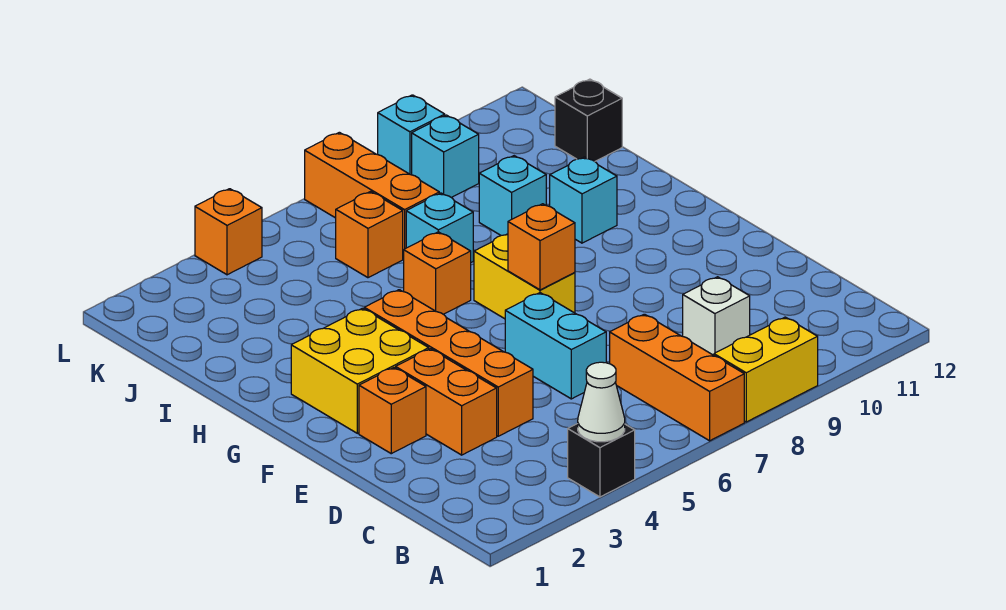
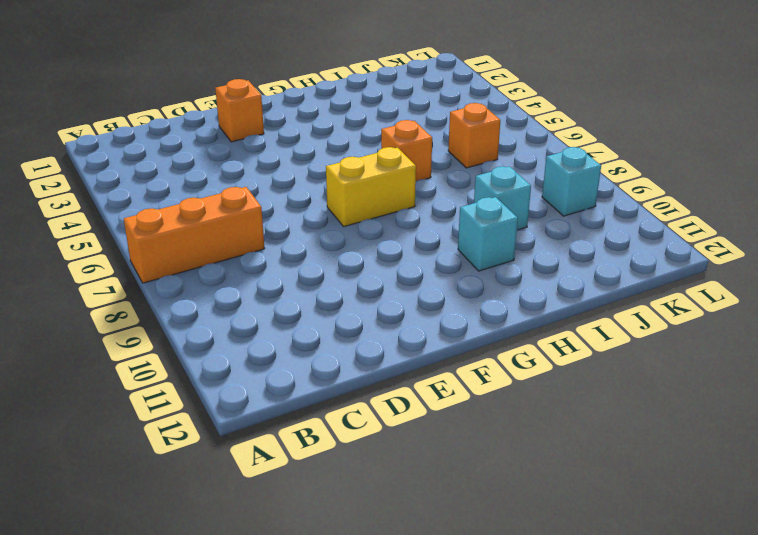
none -> black brick A4 level 1
none -> yellow brick A8:A9 level 1
none -> white brick C9 level 1

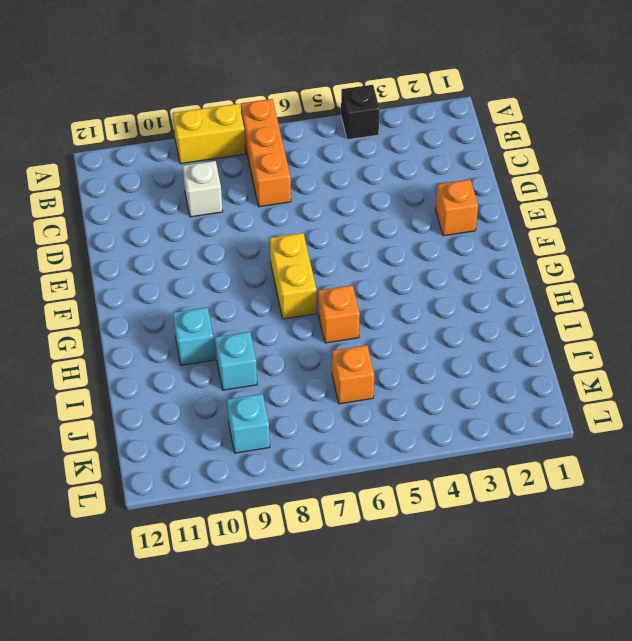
none -> orange brick D3:E3 level 1
none -> orange brick D4:G4 level 1
none -> cyan brick D6:E6 level 1

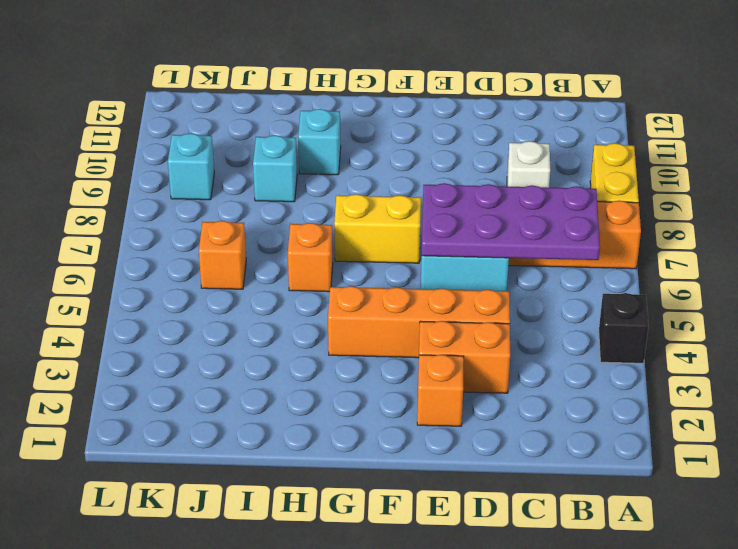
purple plate B6:E7 level 2 -> none
none -> yellow brick F2:G3 level 1
none -> cyan brick I7 level 1
none -> orange brick J7:L7 level 1

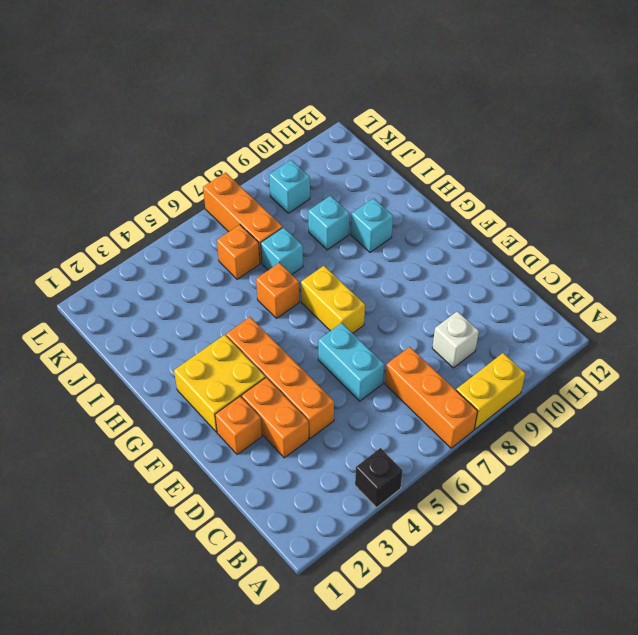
none -> black brick J12 level 1
none -> orange brick L4 level 1
none -> cyan brick L9 level 1

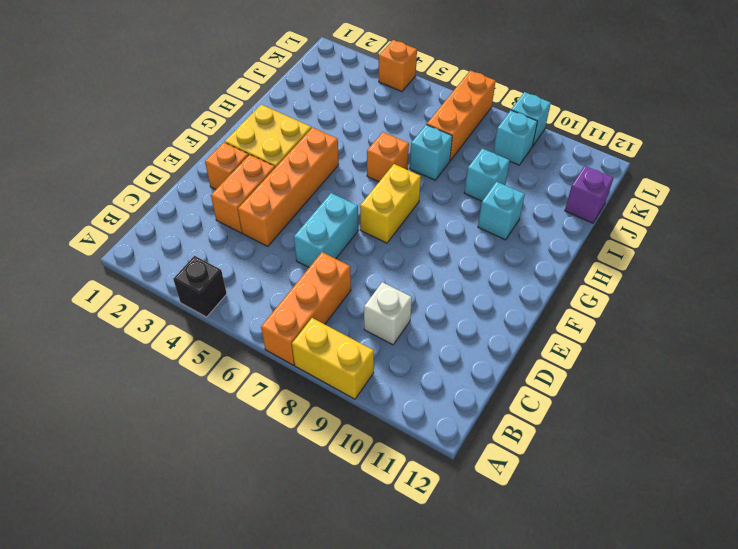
purple brick J12 level 1 -> black brick J12 level 1
none -> orange brick J6 level 1
none -> white cone A4 level 2
none -> orange brick F7 level 2

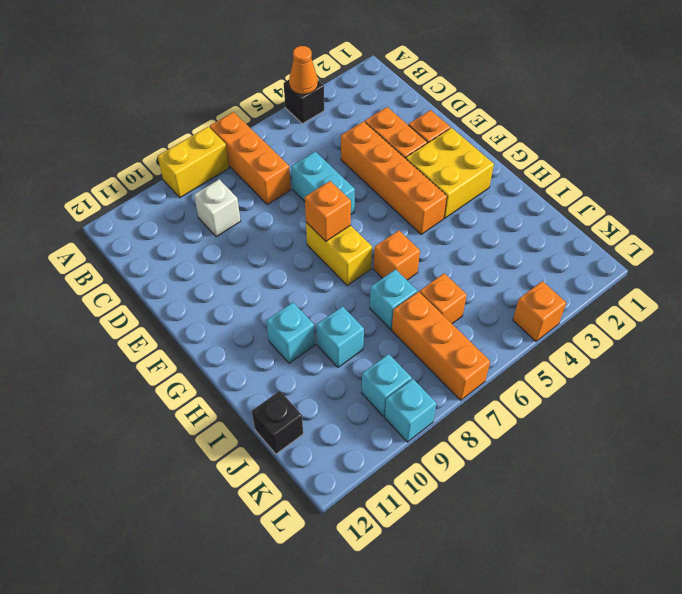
orange cone A4 level 2 -> white cone A4 level 2

